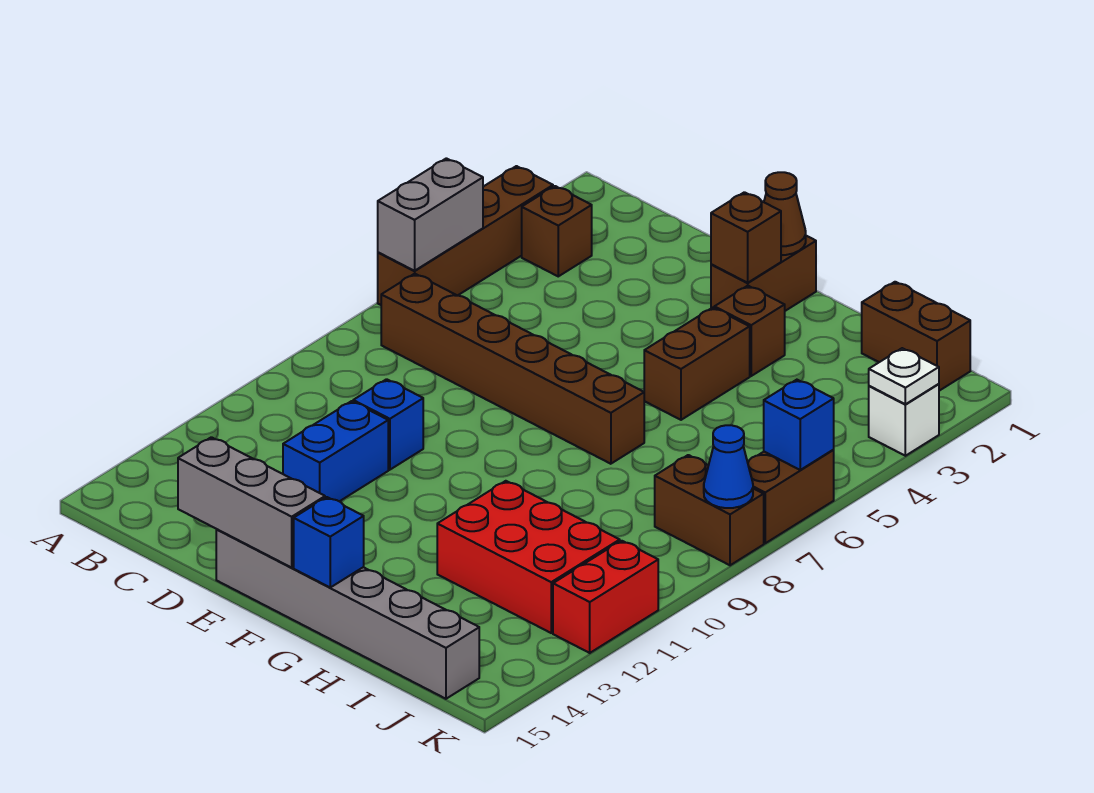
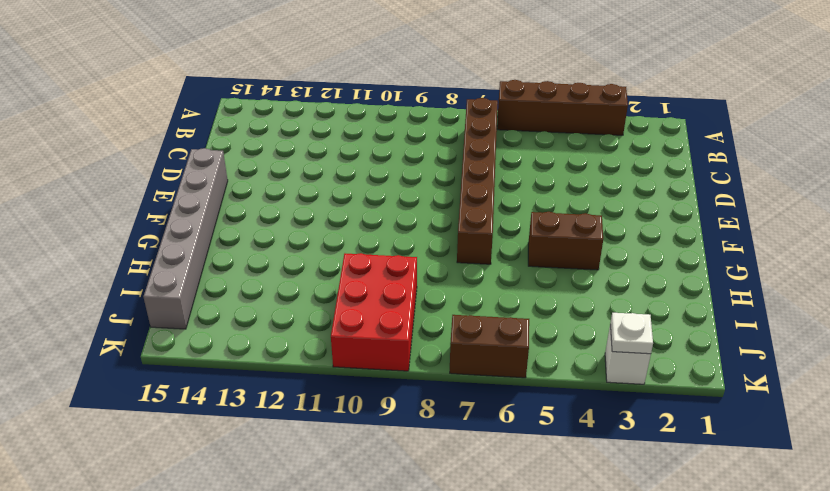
red brick I9:K10 level 1 -> red brick H11:J12 level 1
none -> brown brick B3 level 1
none -> blue brick D10 level 1
none -> blue brick D11:D12 level 1

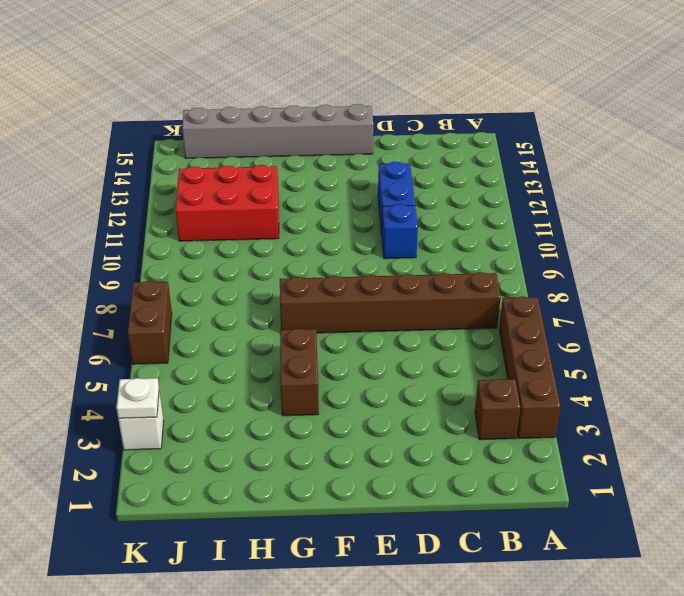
none -> brown brick F1:F2 level 1
none -> brown brick G3 level 1
none -> brown brick I1:J1 level 1

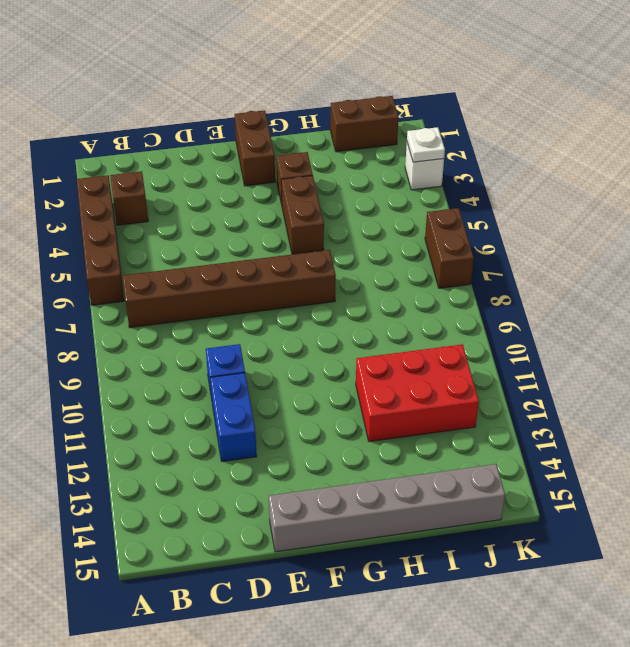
none -> brown brick J8:K8 level 1
none -> red brick K11:K12 level 1
none -> grey brick A5:A6 level 2

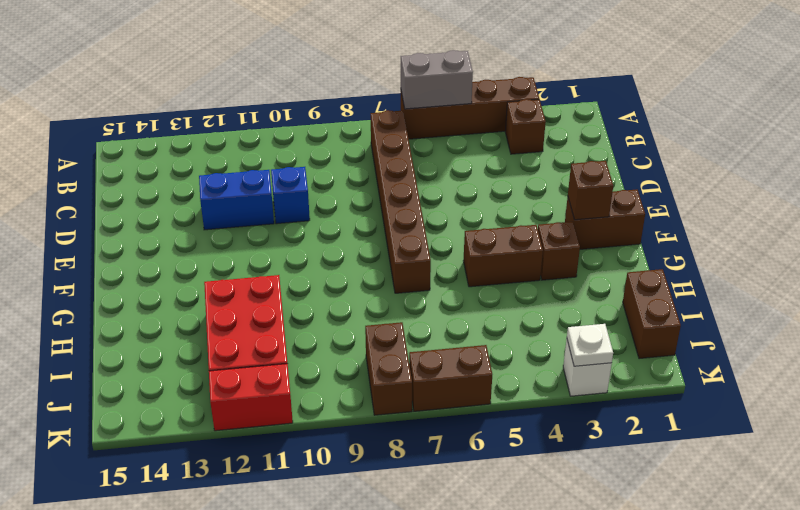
none -> grey brick E15:J15 level 1
none -> grey brick D15:F15 level 2
none -> brown cone F1 level 2

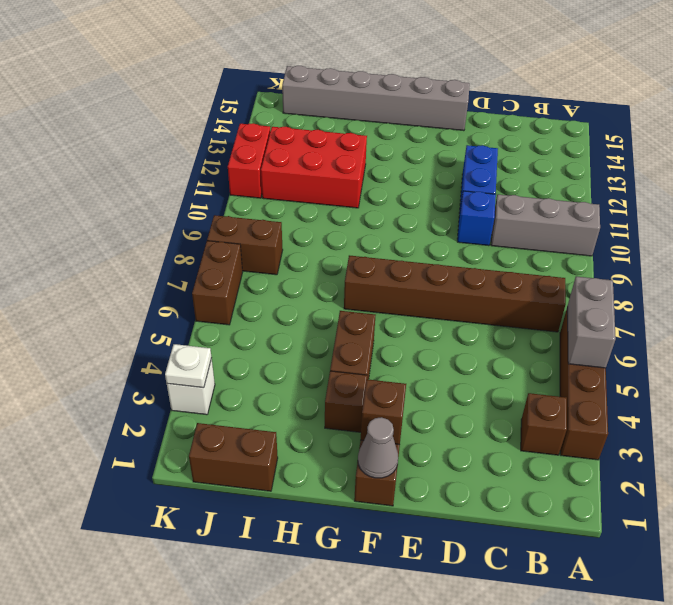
grey brick A10:C10 level 1 -> grey brick D15:F15 level 2
grey cone F1 level 2 -> brown cone F1 level 2
none -> blue brick G15 level 2
none -> blue brick K6 level 2
none -> blue cone K8 level 2

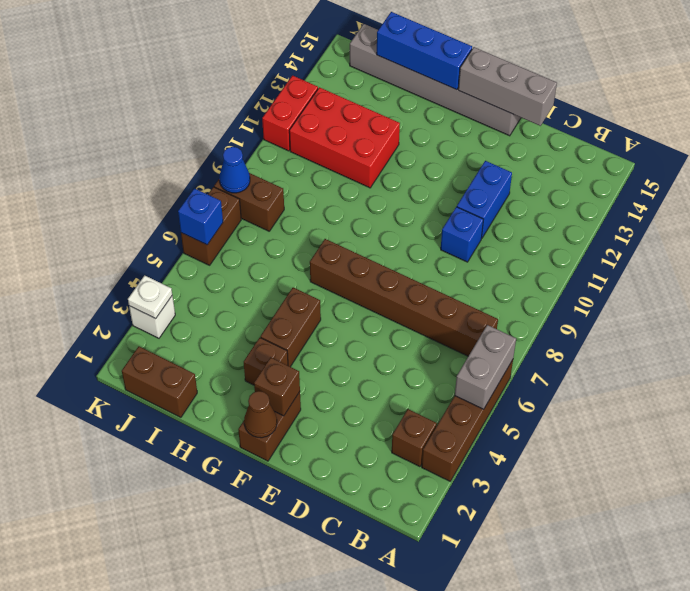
blue brick G15:I15 level 2 -> blue brick G15 level 2

